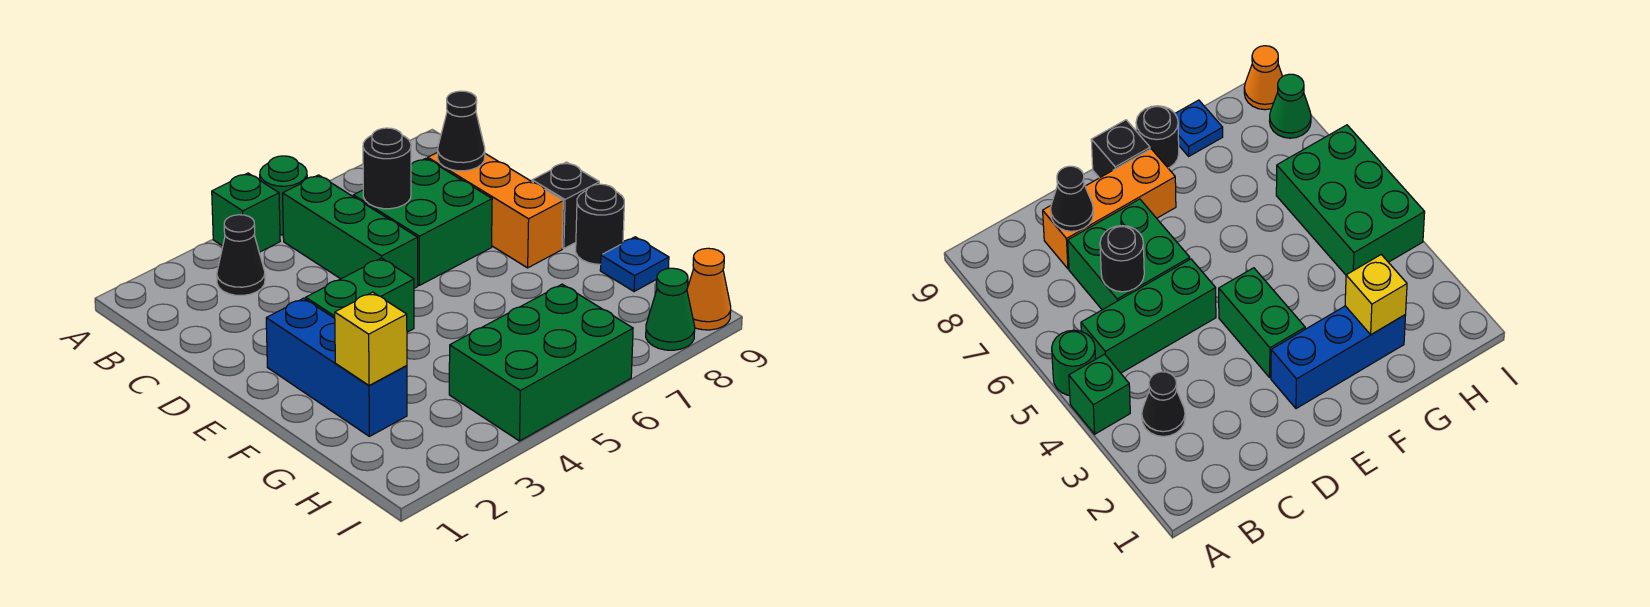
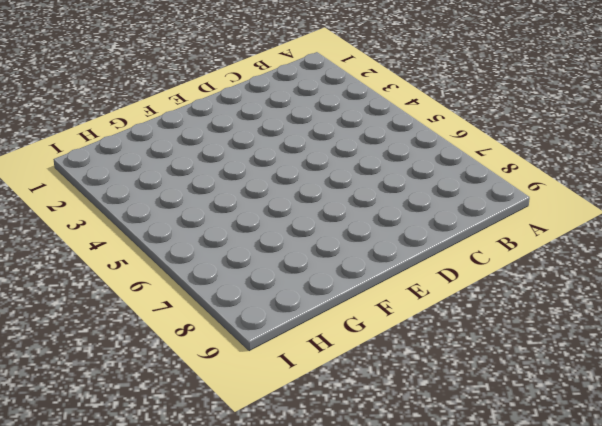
none -> green brick A4 level 1
none -> green round brick A5 level 1
none -> black cone B3 level 1

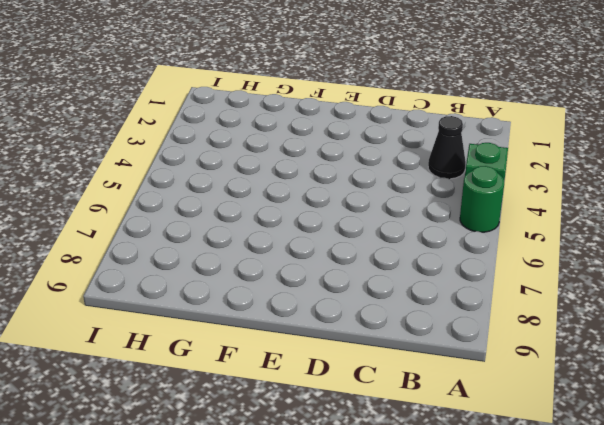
none -> green brick B5:D5 level 1
none -> green brick C6:D7 level 1
none -> orange brick C8:E8 level 1

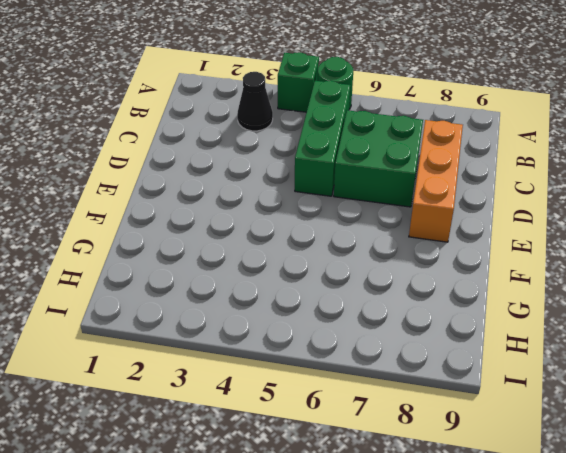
none -> blue brick E2:G2 level 1
none -> green brick E3:E4 level 1
none -> black brick E9 level 1

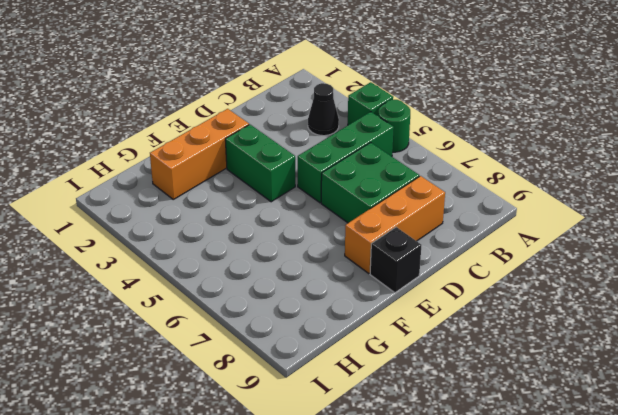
orange brick E2:G2 level 1 -> blue brick E2:G2 level 1
none -> black round brick F9 level 1
none -> blue plate G9 level 1
none -> green brick H4:I6 level 1

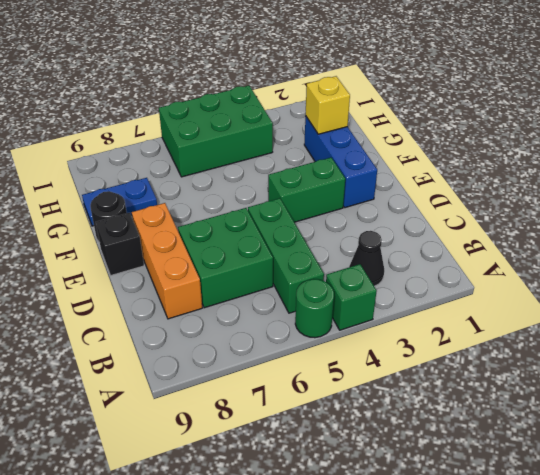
blue plate G8:G9 level 1 -> blue plate G9 level 1
none -> green cone I8 level 1
none -> orange cone I9 level 1
none -> black round brick C6 level 2

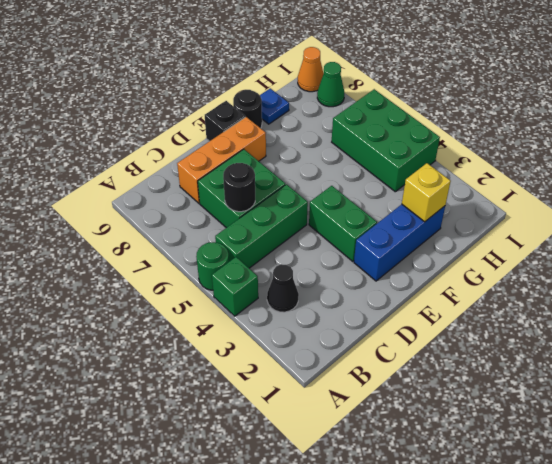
none -> black cone C8 level 2

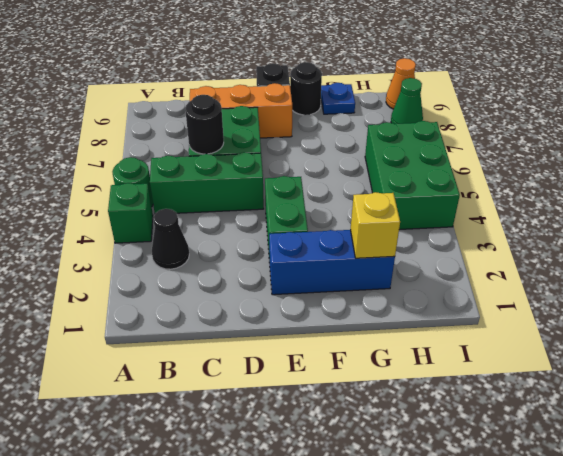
none -> black cone C8 level 2

